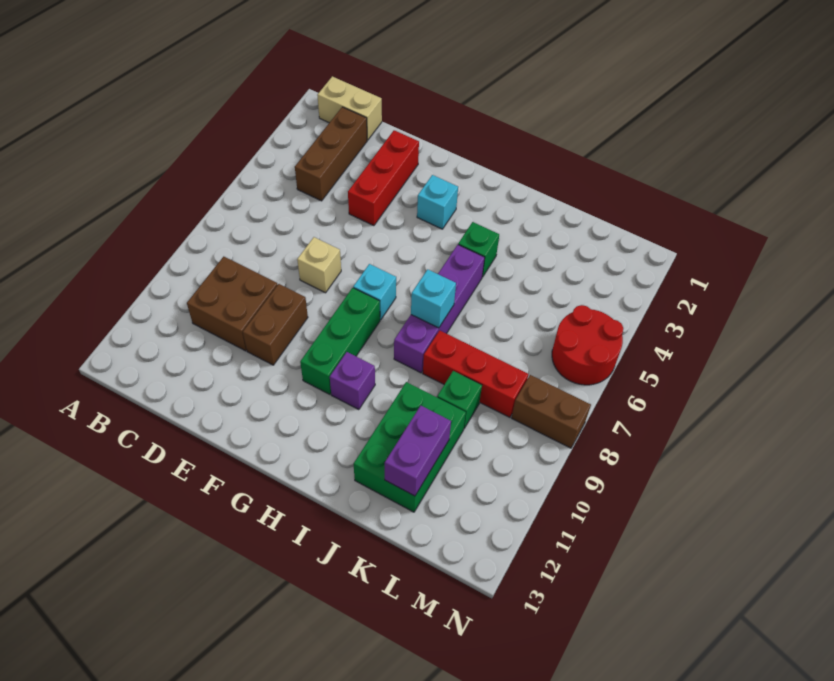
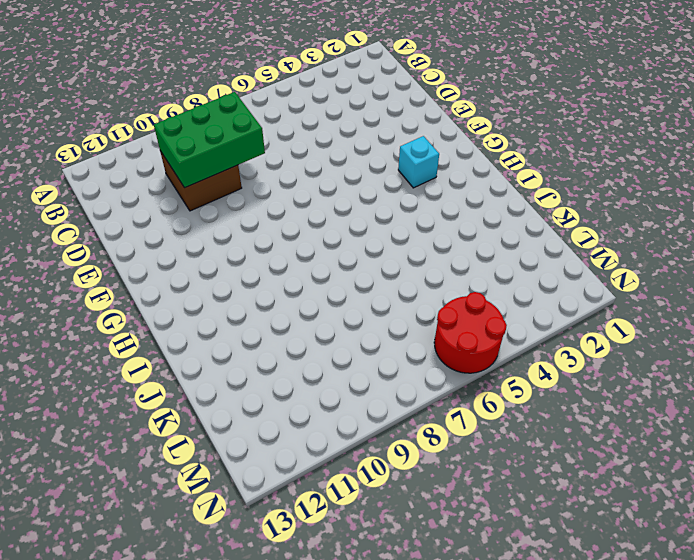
green brick C8:D10 level 2 -> green brick J10:K12 level 1
none -> tan brick B1:C1 level 1
none -> brown brick C2:C4 level 1
none -> red brick E2:E4 level 1

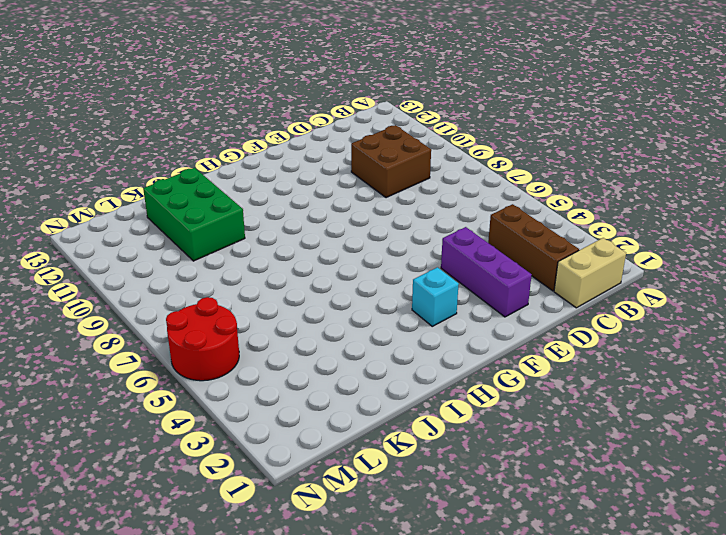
purple brick E2:E4 level 1 -> red brick E2:E4 level 1
none -> tan brick E7 level 1
none -> brown brick E9:E10 level 1
none -> cyan brick G7 level 1

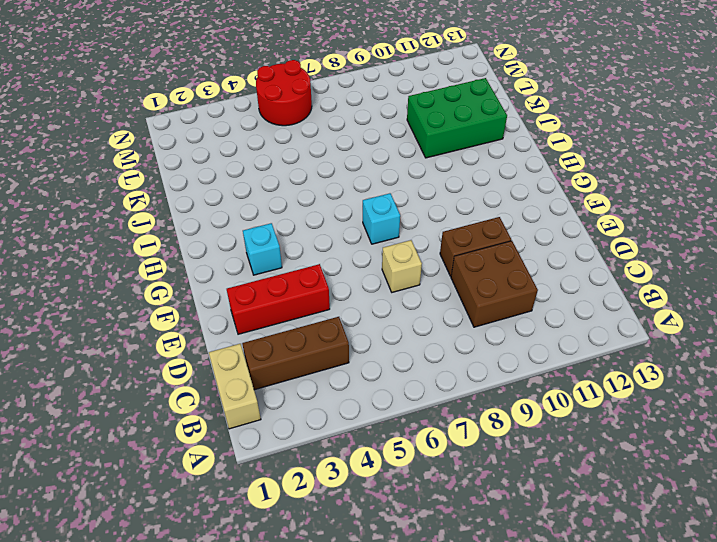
none -> green brick G8:G10 level 1
none -> purple brick H10 level 1
none -> green brick I4 level 1

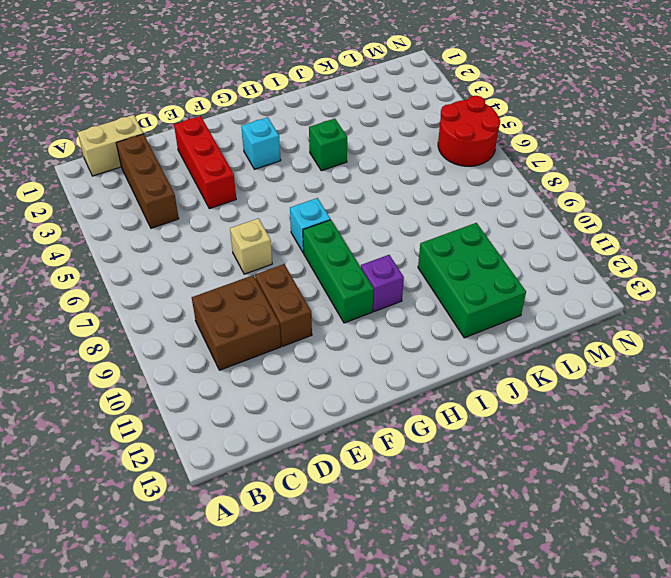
none -> purple brick I5:I8 level 1
none -> red brick J8:L8 level 1
none -> green brick K9 level 1

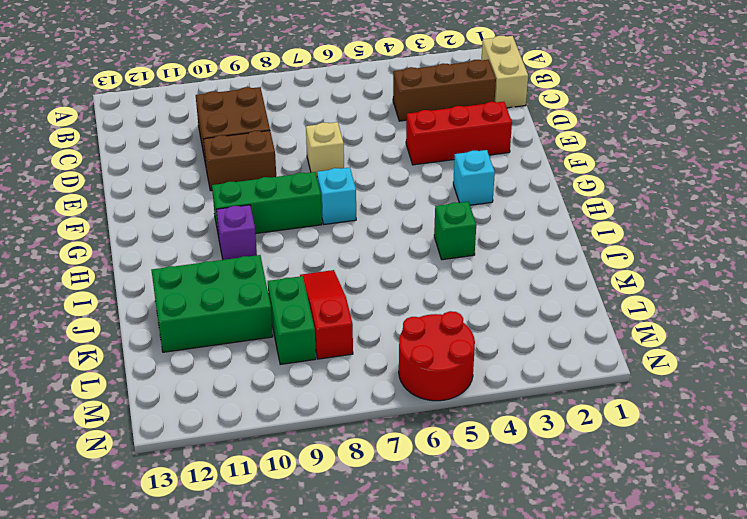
red slope J8:L8 level 1 top L -> red brick J8:L8 level 1
green brick K9:L9 level 1 -> green brick K9 level 1
none -> purple brick I5:I8 level 1
none -> brown brick M8:N8 level 1
none -> cyan brick I7 level 2

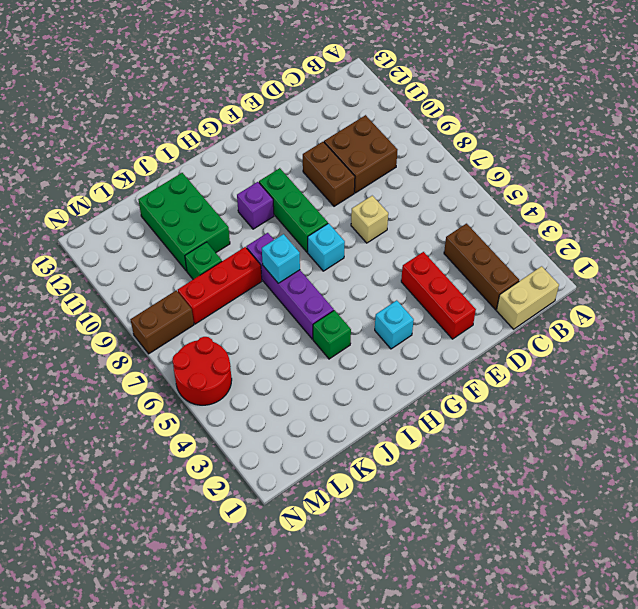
none -> purple brick K11:K12 level 2

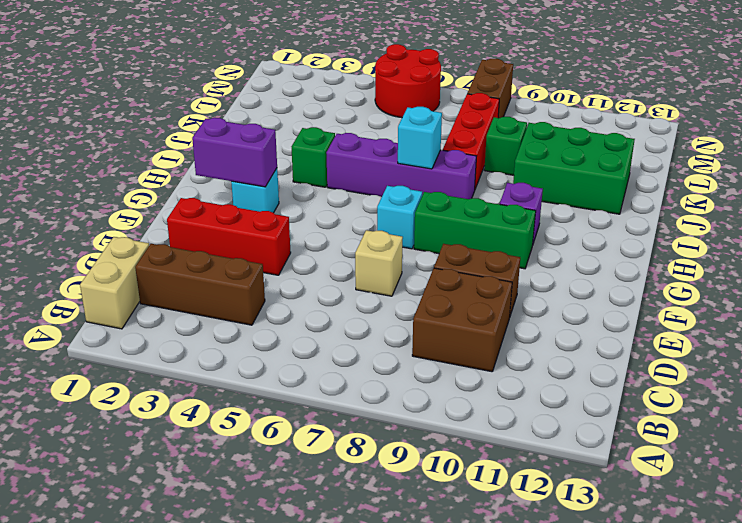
purple brick G2:G3 level 2 -> purple brick K11:K12 level 2

